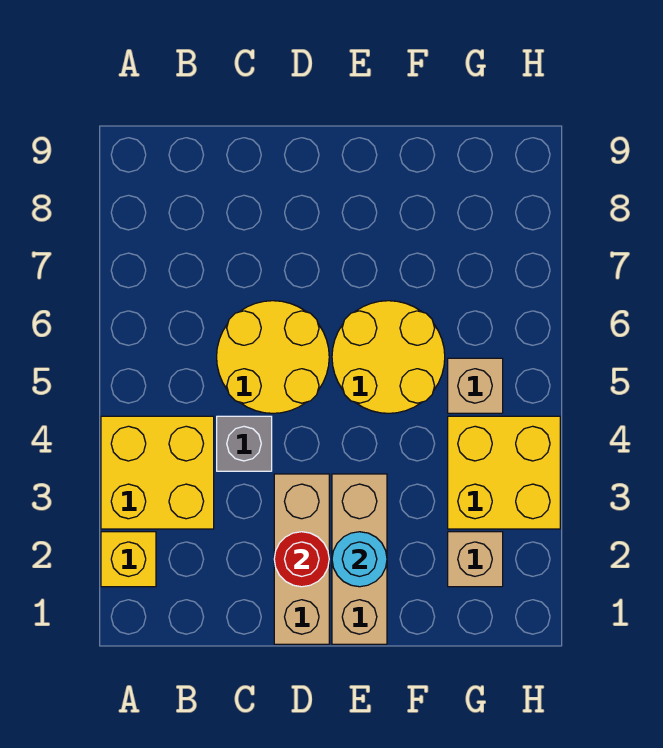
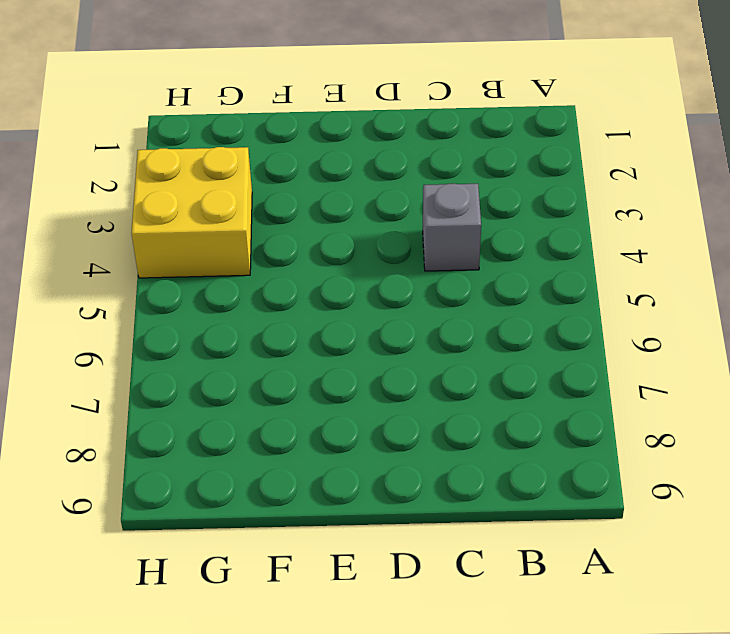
none -> yellow brick A2 level 1
none -> yellow brick A3:B4 level 1
none -> yellow round brick C5:D6 level 1

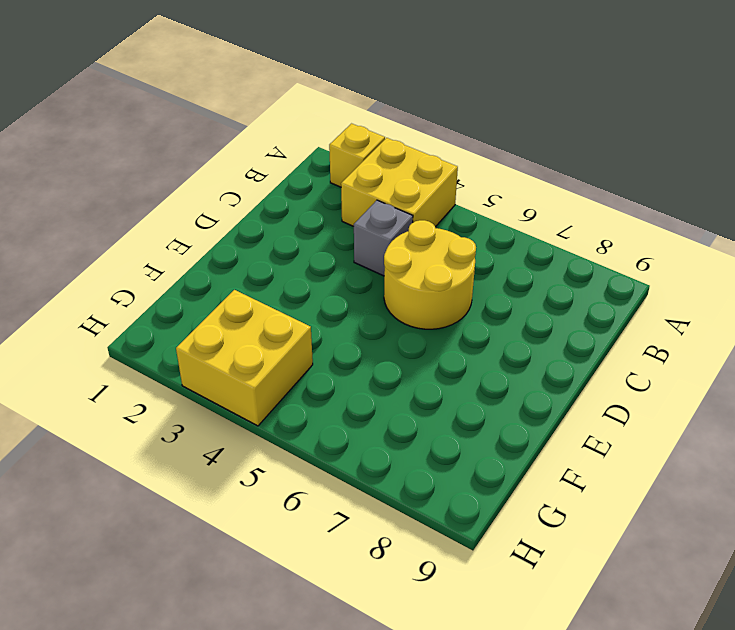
none -> tan brick D1:D3 level 1
none -> tan brick E1:E3 level 1
none -> yellow round brick E5:F6 level 1

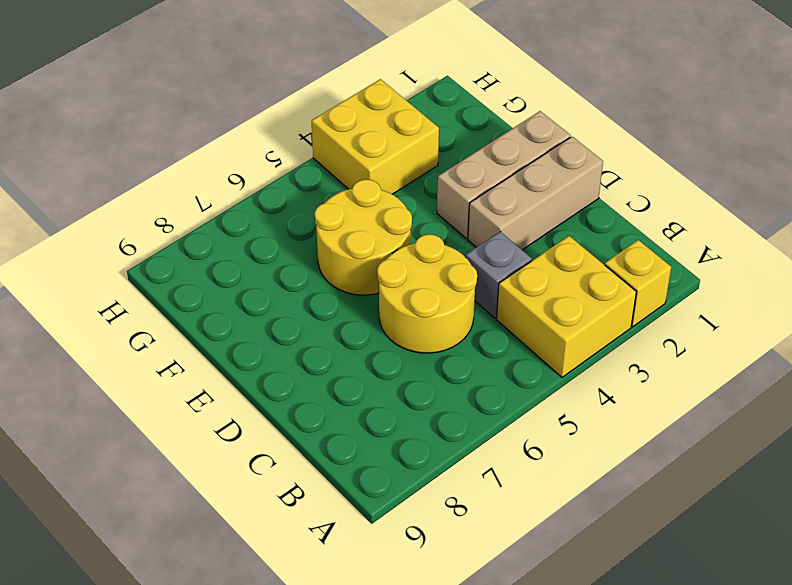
none -> tan brick G2 level 1
none -> tan brick G5 level 1
none -> red round brick D2 level 2

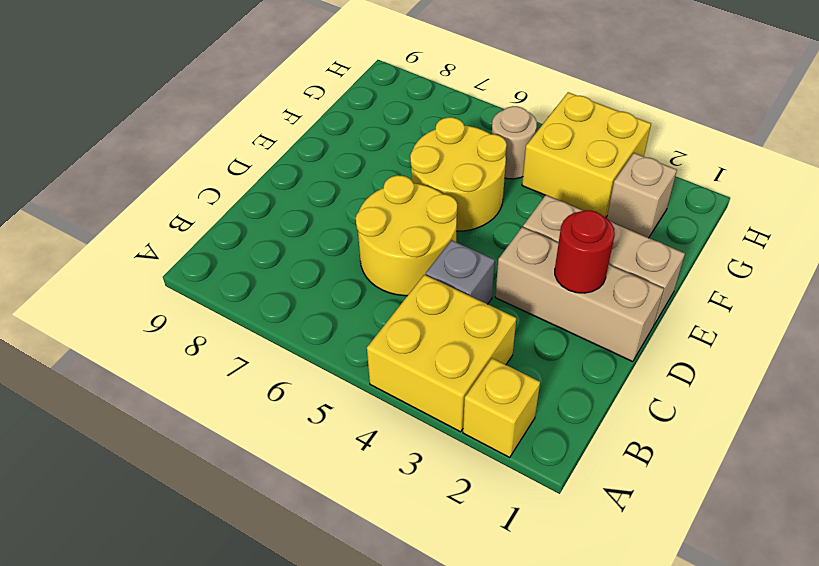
tan round brick G5 level 1 -> tan brick G5 level 1
none -> cyan round brick E2 level 2

